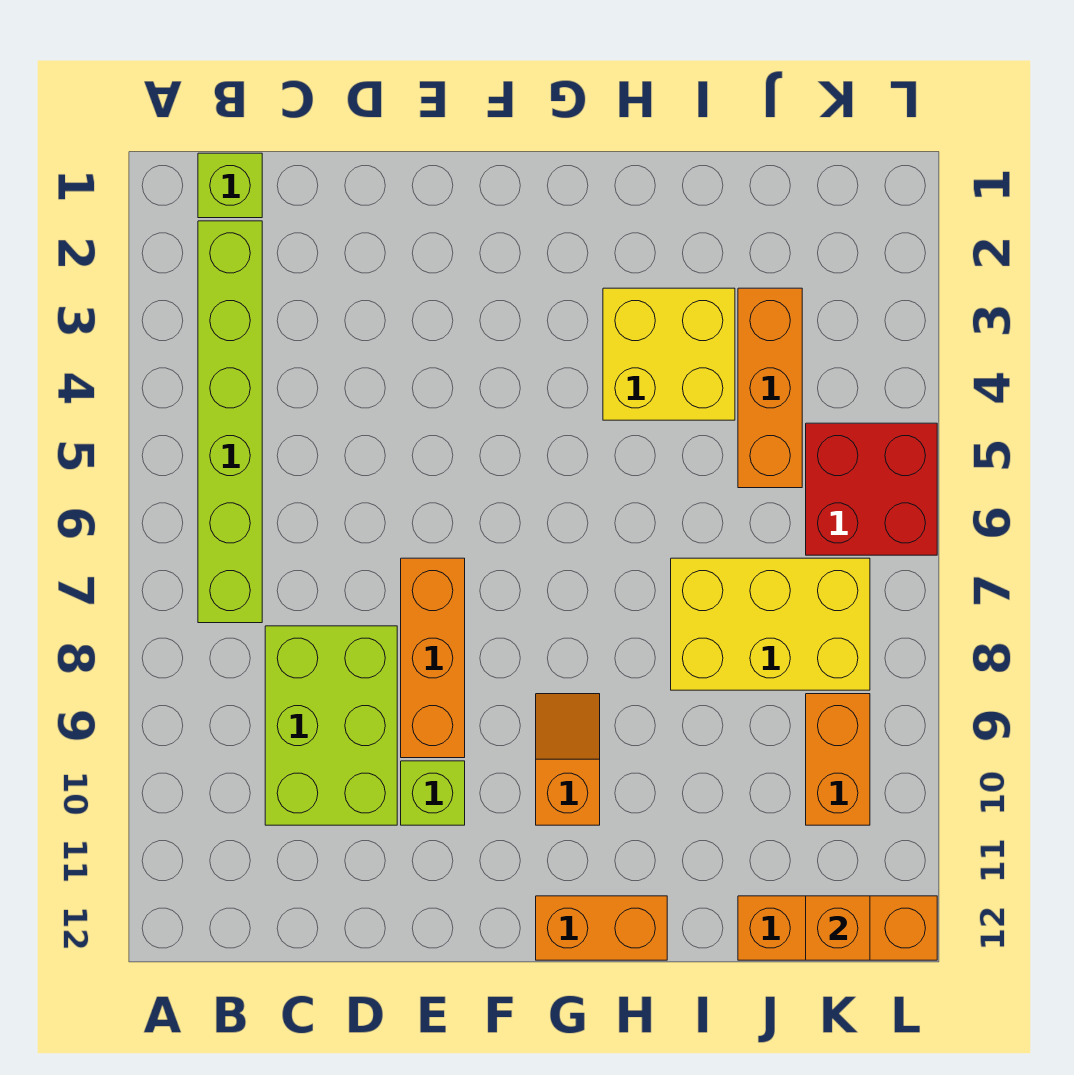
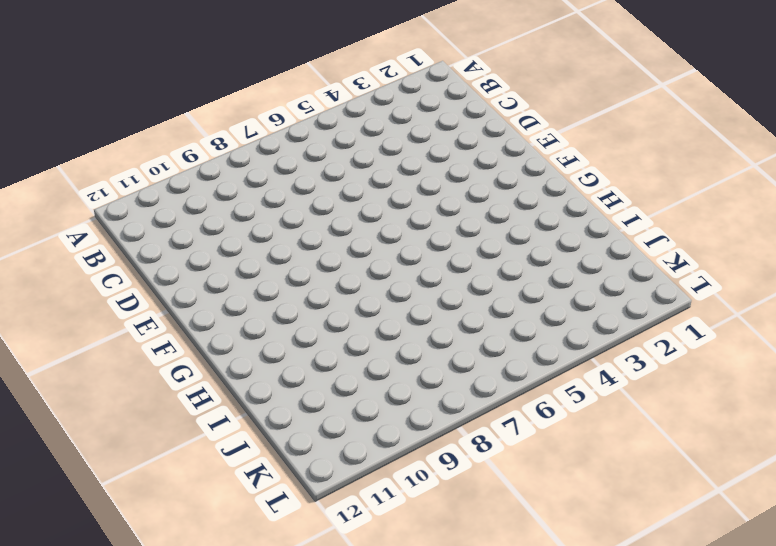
none -> lime brick B1 level 1
none -> lime brick B2:B7 level 1
none -> lime brick C8:D10 level 1

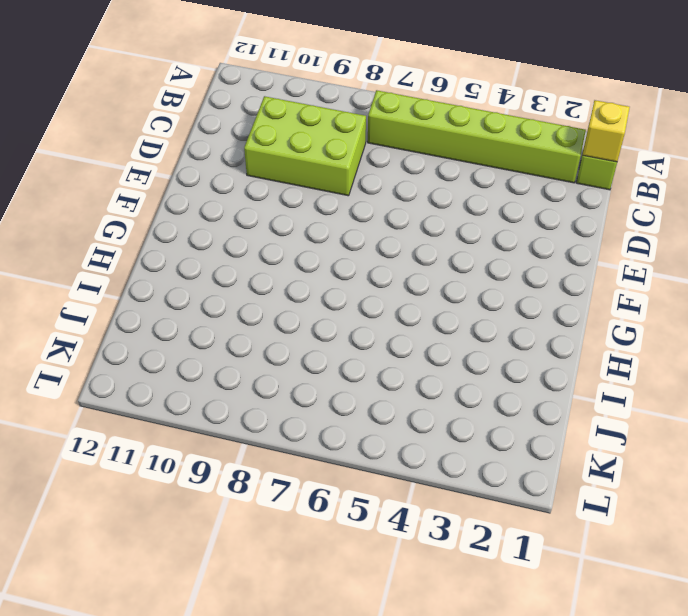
yellow brick B1 level 2 -> none
none -> orange brick E7:E9 level 1
none -> lime brick E10 level 1
none -> orange slope G9:G10 level 1 top 10

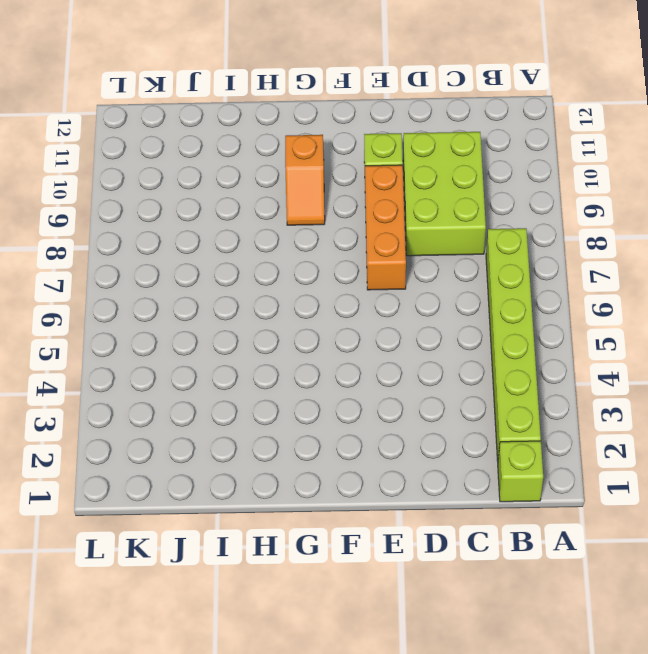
none -> orange brick G12:H12 level 1
none -> yellow brick H3:I4 level 1
none -> yellow brick I7:K8 level 1

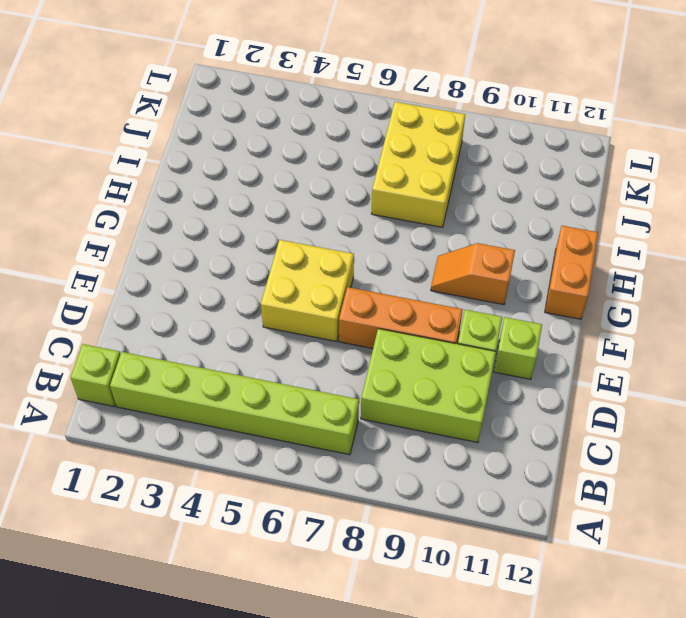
yellow brick E5:F6 level 1 -> yellow brick H3:I4 level 1
lime brick E11 level 1 -> none
none -> orange brick J3:J5 level 1
none -> orange brick J12:L12 level 1
none -> red brick K5:L6 level 1

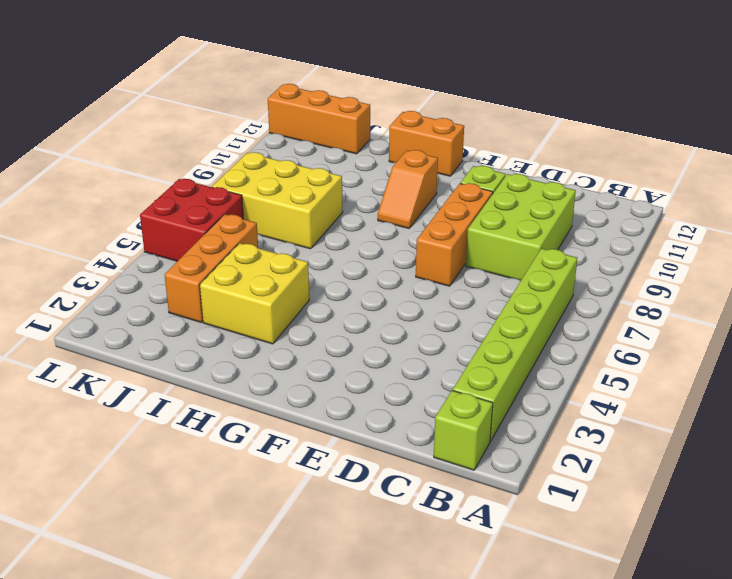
none -> orange brick K9:K10 level 1
none -> orange brick K12 level 2

